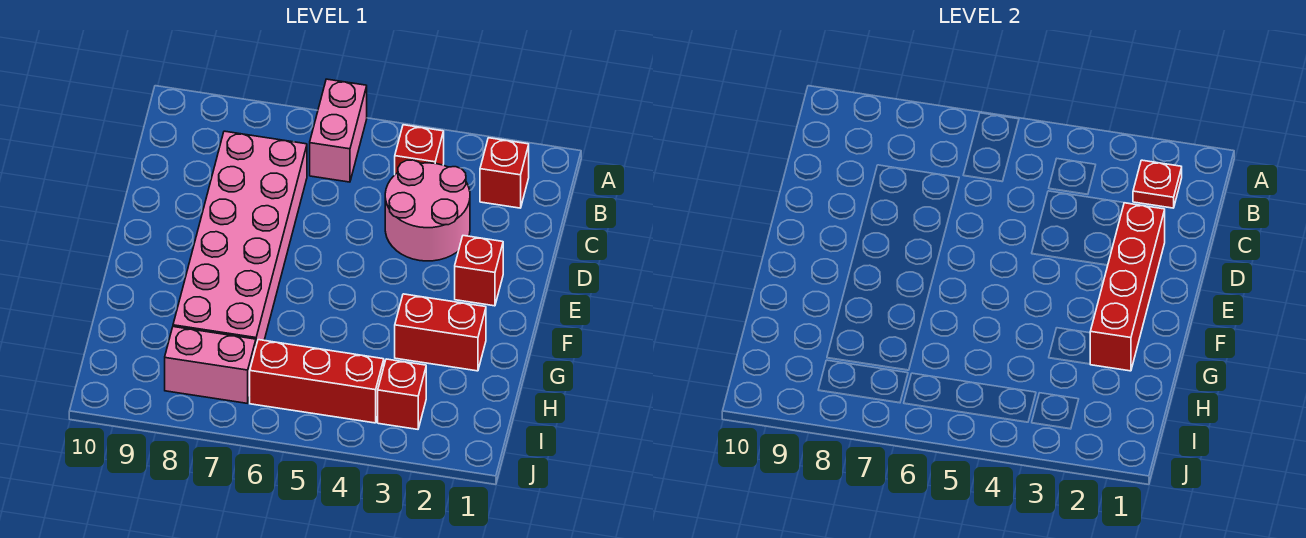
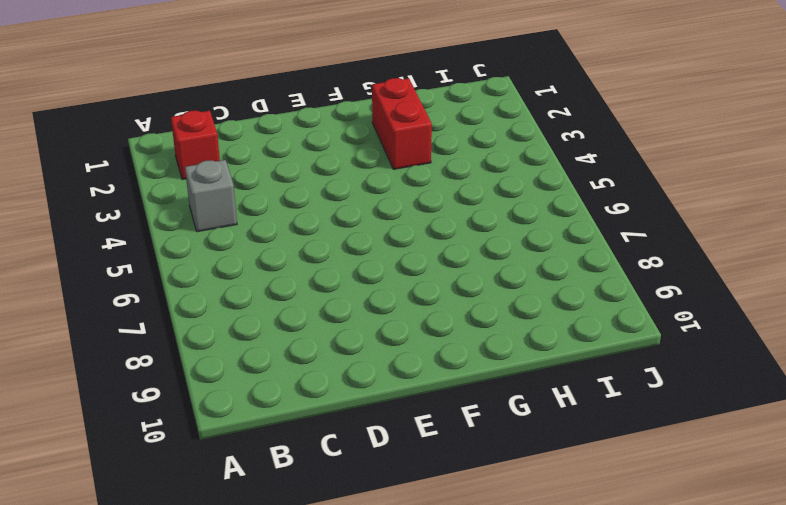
grey brick B4 level 1 -> red brick B4 level 1
none -> pink brick A6:B6 level 1
none -> pink round brick C3:D4 level 1
none -> pink brick C7:H8 level 1

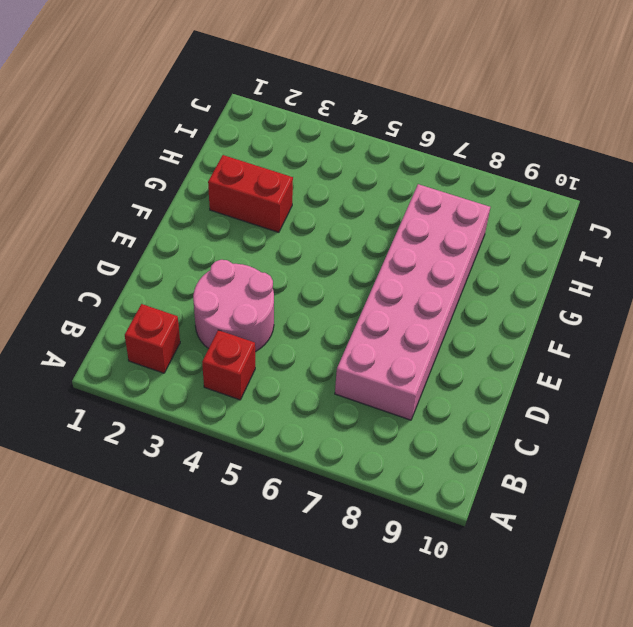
none -> pink brick A6:B6 level 1
none -> red brick E2 level 1
none -> red brick I3 level 1

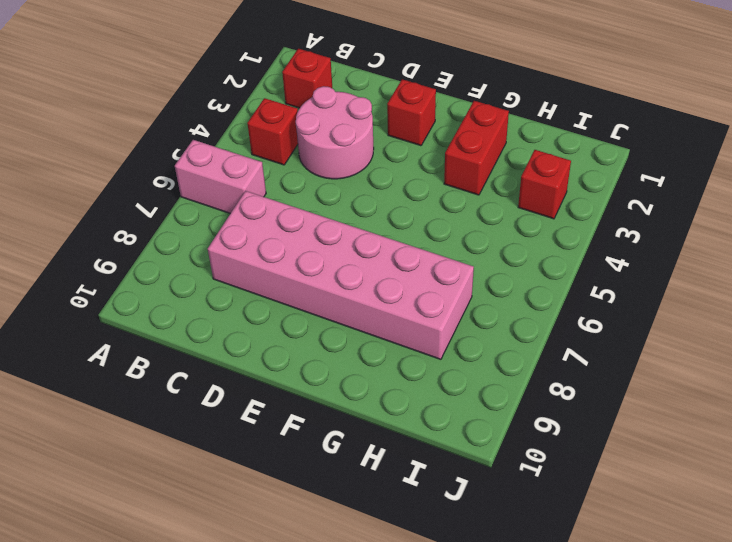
none -> red brick I4:I6 level 1
none -> pink brick I7:I8 level 1
none -> red plate B2 level 2

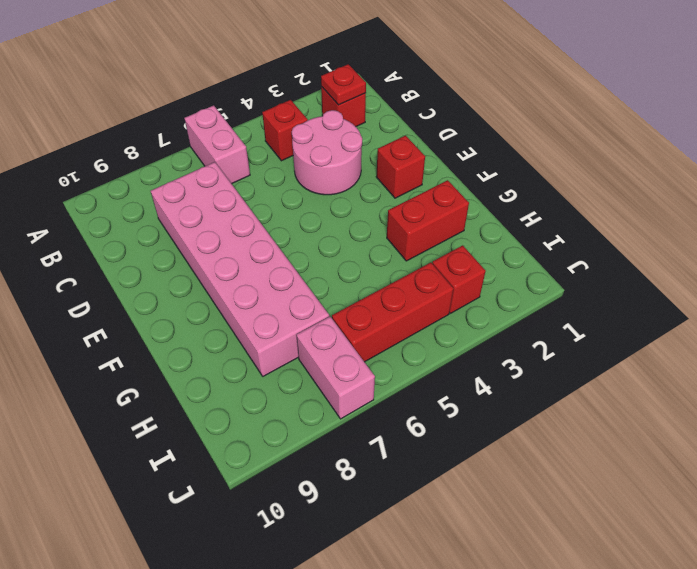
pink brick I7:J7 level 1 -> pink brick I7:I8 level 1
none -> red brick D2:G2 level 2

